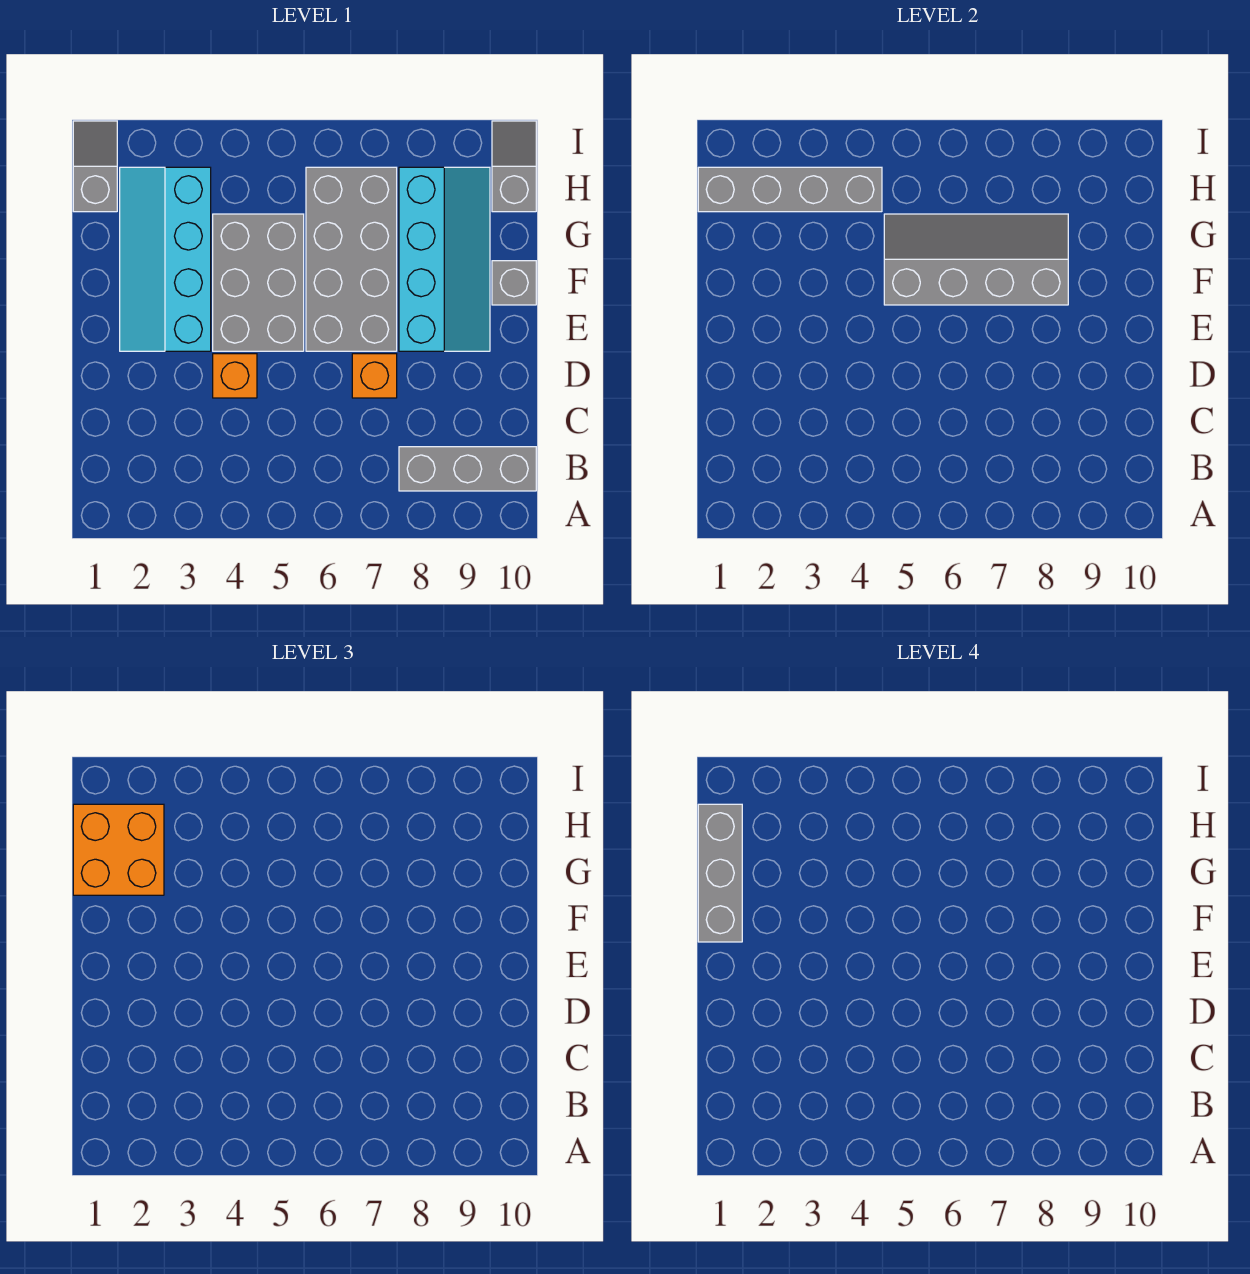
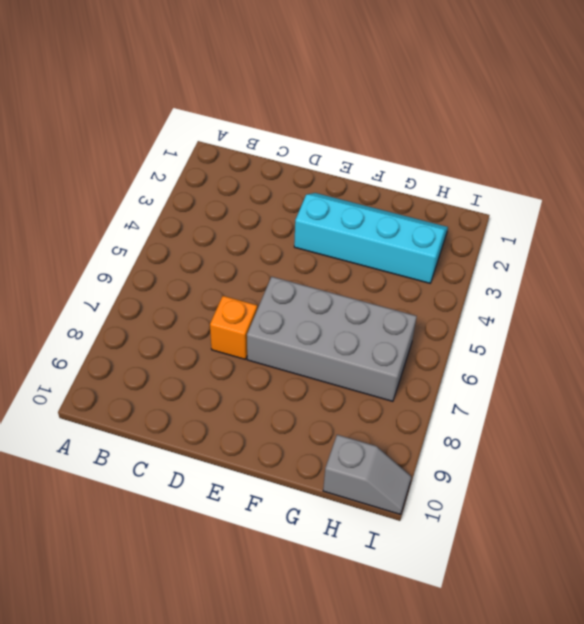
none -> grey brick B8:B10 level 1
none -> orange brick D4 level 1
none -> grey brick E4:G5 level 1

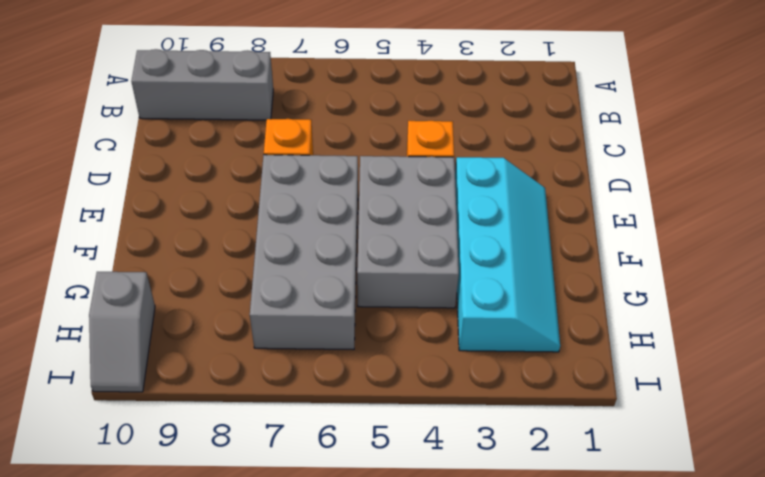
none -> cyan slope E8:H9 level 1 top 8
none -> grey brick F10 level 1
none -> grey slope H1:I1 level 1 top H

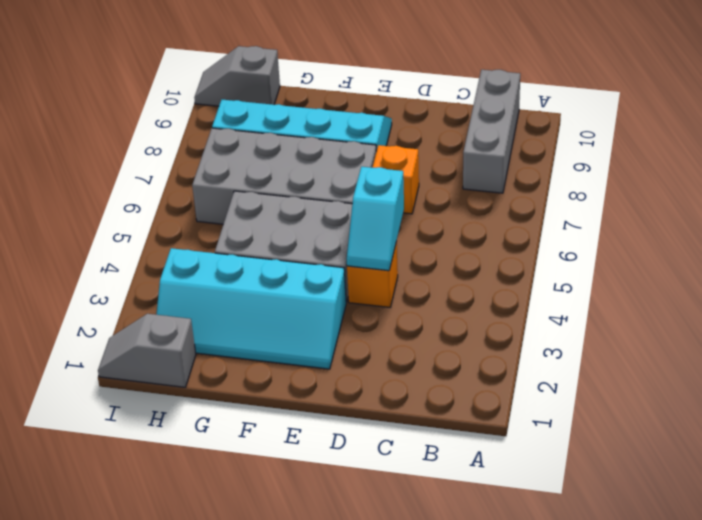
cyan slope D4:D5 level 2 top 5 -> none
none -> grey brick F10 level 1
none -> grey slope F5:G8 level 2 top F
none -> grey brick H1:H4 level 2

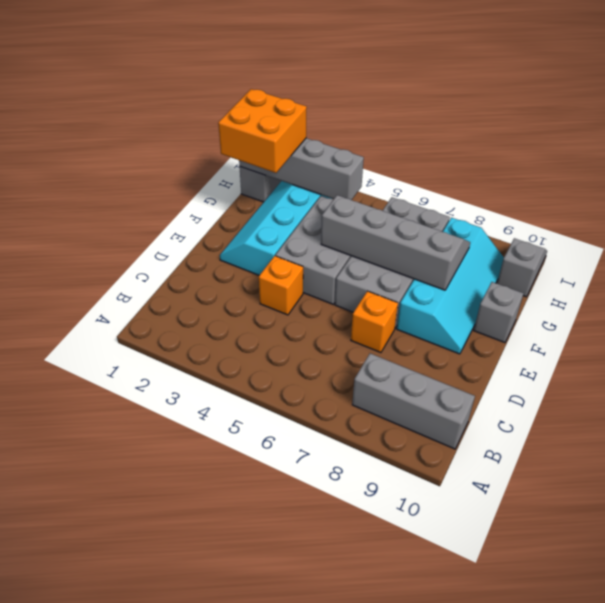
none -> grey brick F1:H1 level 4

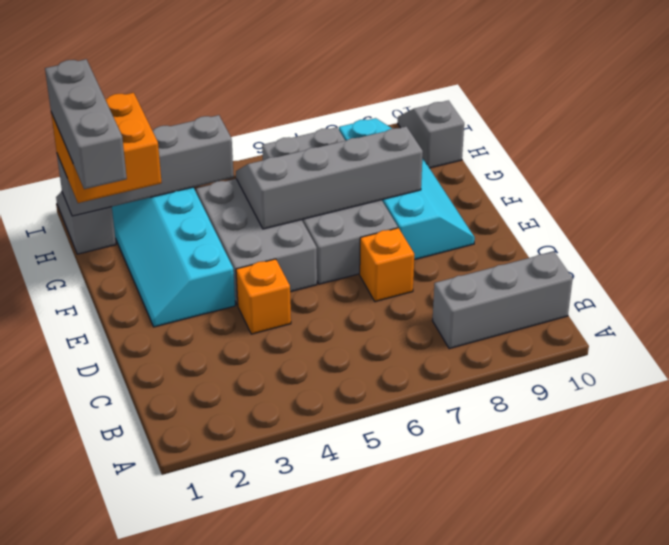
none -> grey brick F10 level 1

